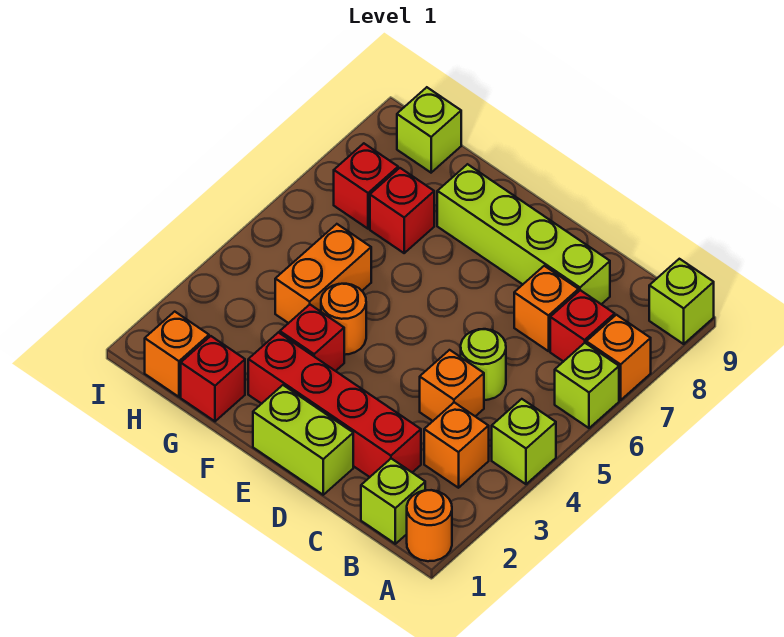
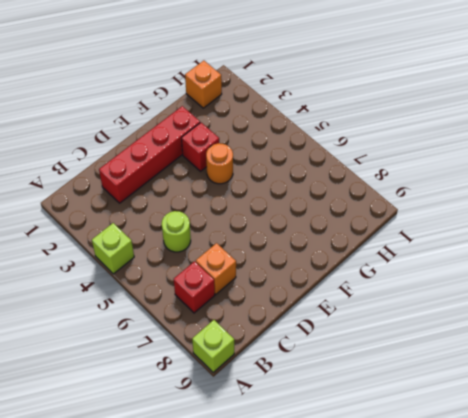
none -> orange round brick A1 level 1
none -> lime brick A6 level 1
none -> orange brick A7 level 1

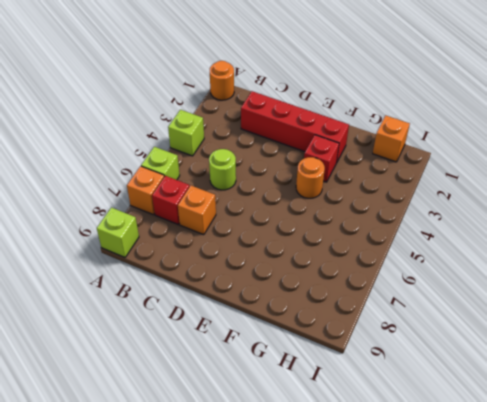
none -> lime brick B1 level 1
none -> orange brick B3 level 1
none -> orange brick C4 level 1

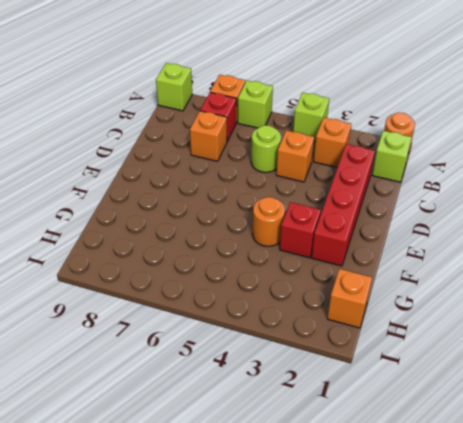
none -> lime brick C8:F8 level 1
none -> lime brick D1:E1 level 1
none -> red brick G1 level 1

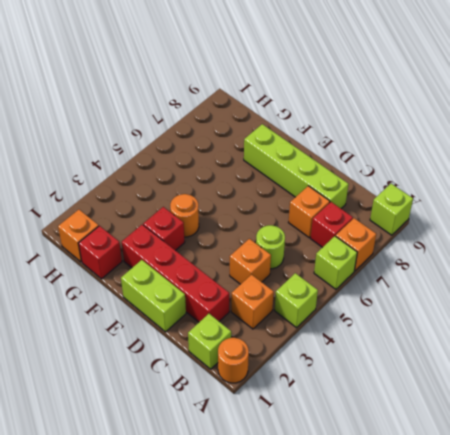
none -> orange brick G4:G5 level 1
none -> red brick G7 level 1
none -> red brick H7 level 1

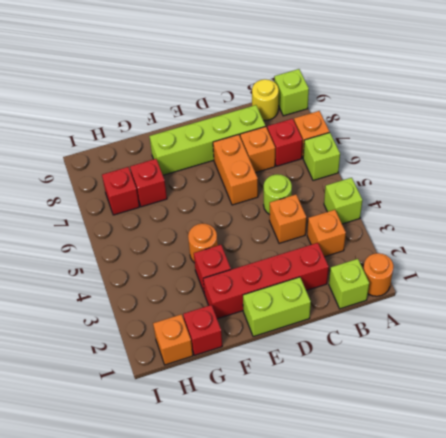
yellow round brick B9 level 1 -> none
orange brick D6:D7 level 1 -> orange brick G4:G5 level 1
none -> lime brick H9 level 1

